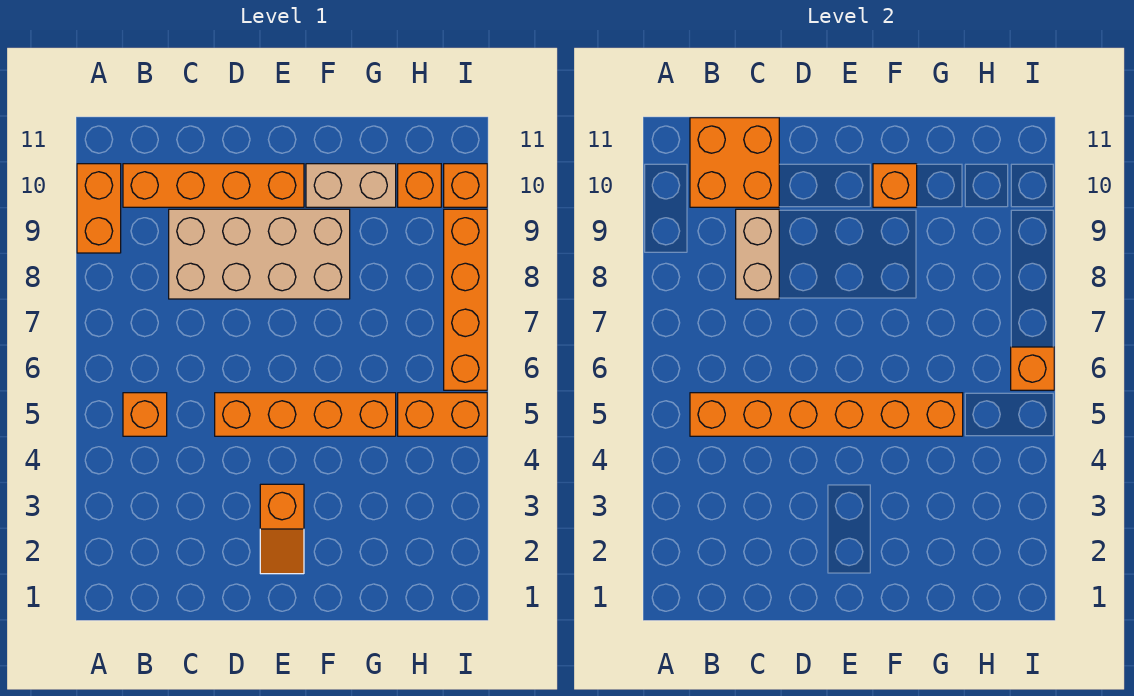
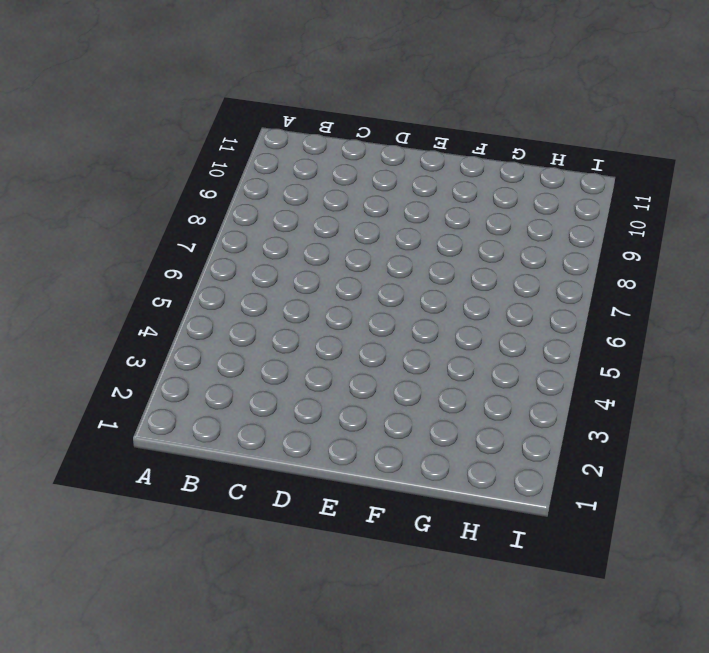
none -> orange brick A9:A10 level 1
none -> orange brick B5 level 1
none -> orange brick B10:E10 level 1

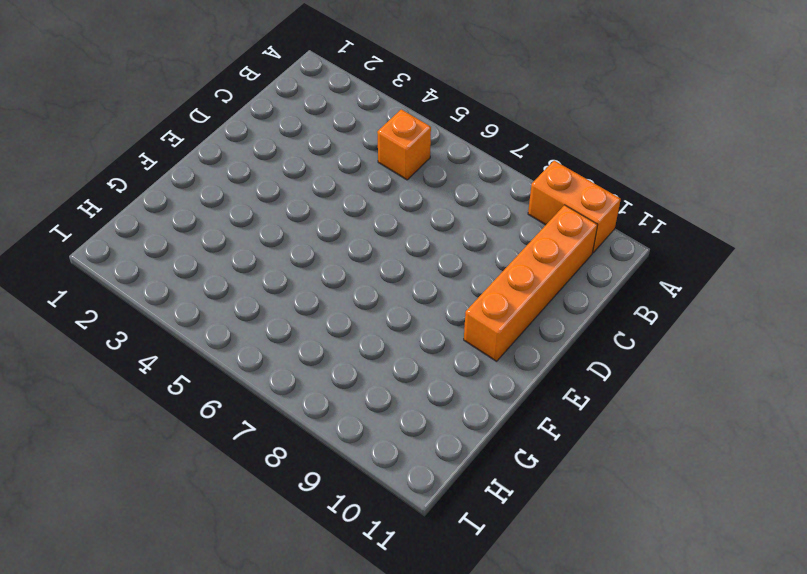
none -> tan brick C8:F9 level 1
none -> orange brick D5:G5 level 1
none -> orange slope E2:E3 level 1 top 3

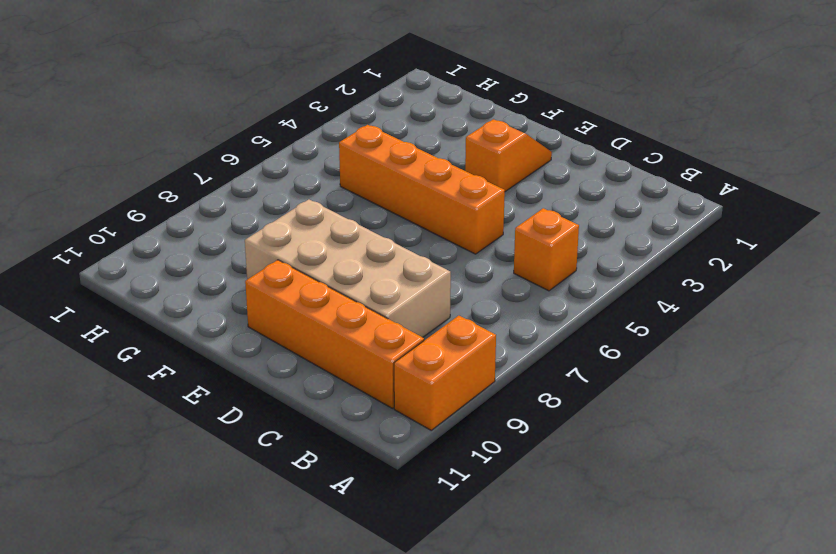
none -> tan brick F10:G10 level 1
none -> orange brick H5:I5 level 1
none -> orange brick H10 level 1

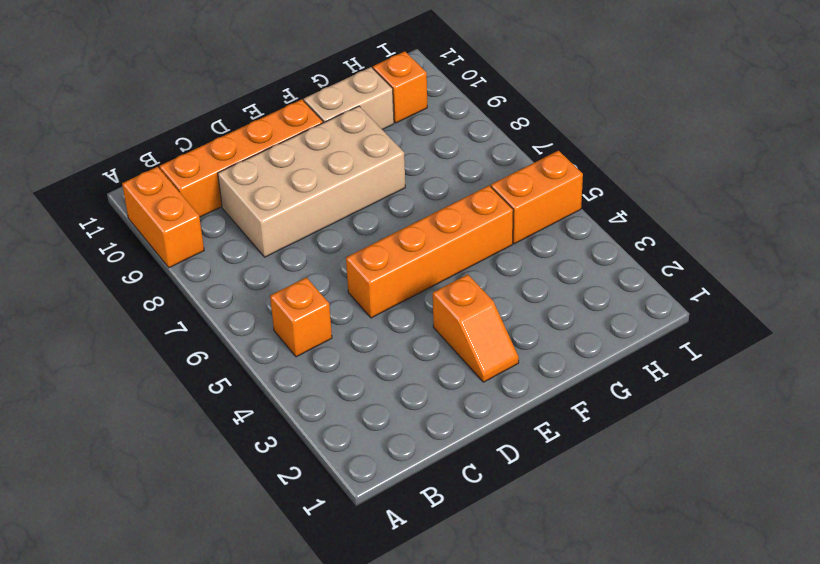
none -> orange brick I6:I9 level 1
none -> orange brick I10 level 1
none -> orange brick B5:G5 level 2

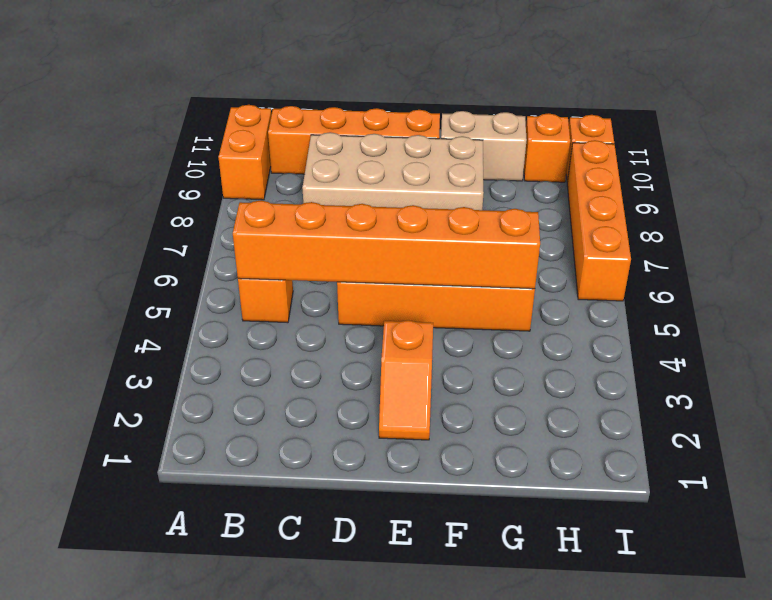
none -> orange brick H5:I5 level 1
none -> orange brick B10:C11 level 2
none -> tan brick C8:C9 level 2

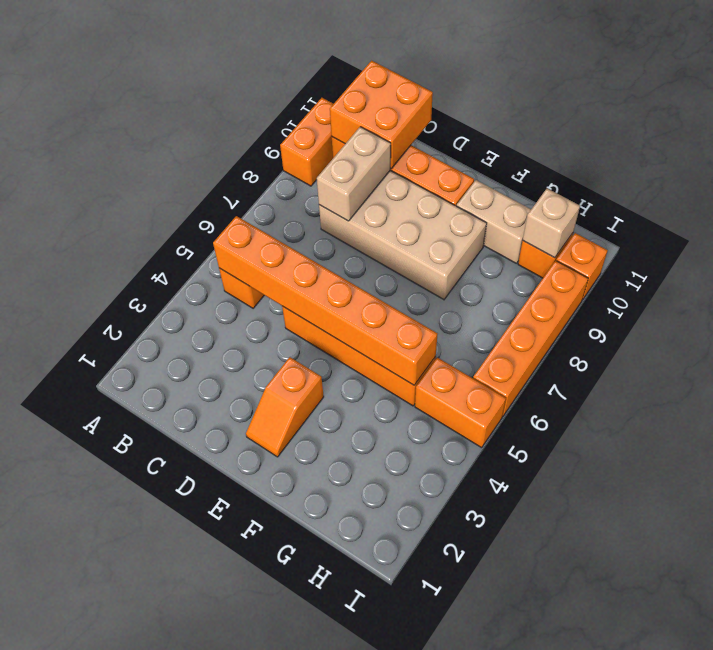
tan brick H10 level 2 -> none
none -> orange brick F10 level 2
none -> orange brick I6 level 2

